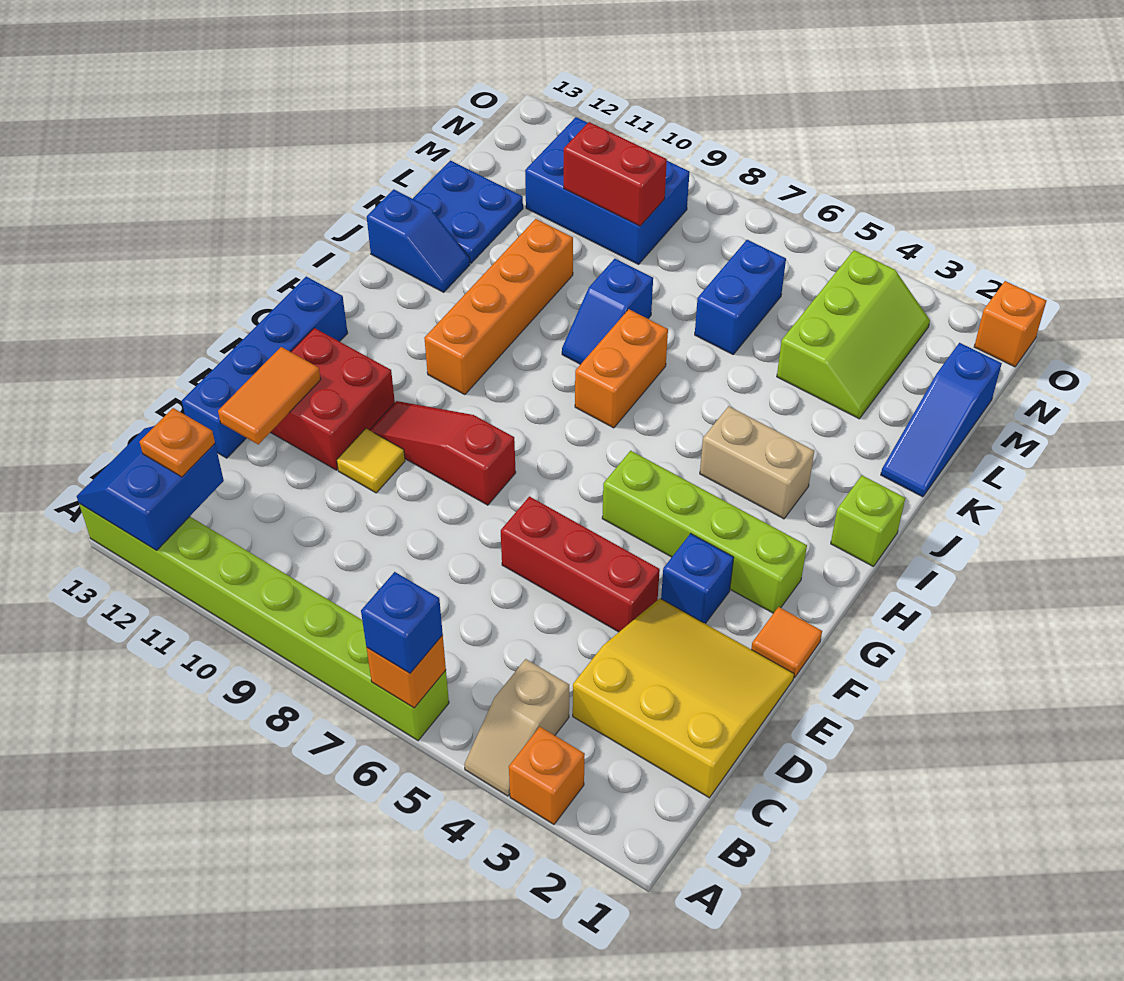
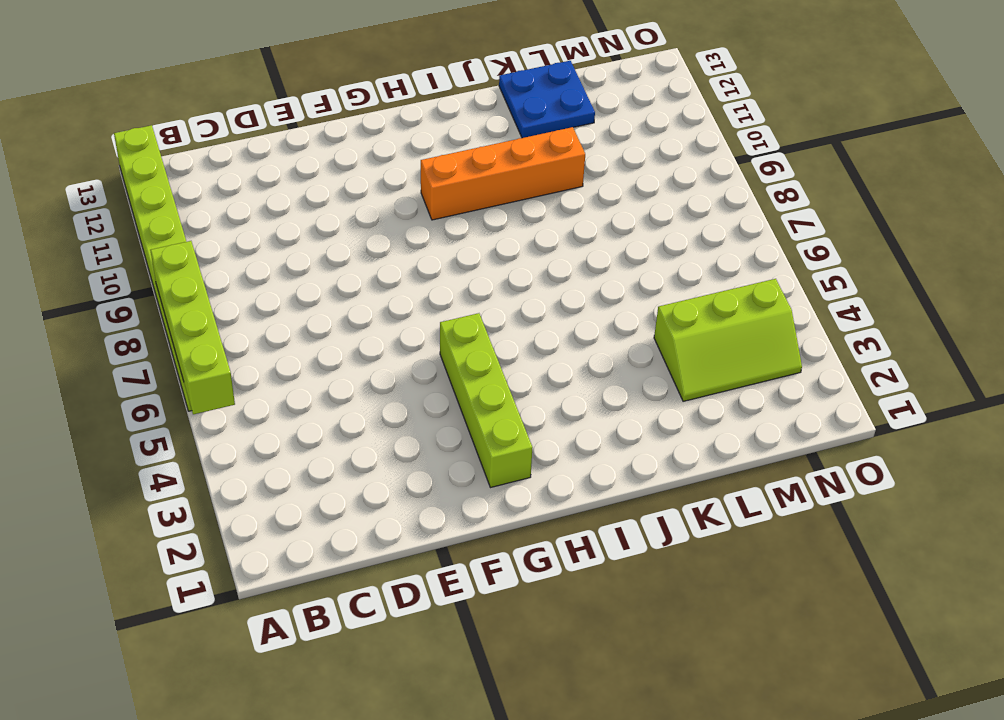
lime brick A5:A8 level 2 -> orange brick A6 level 2
none -> orange brick A3 level 1
none -> tan slope A4:B4 level 1 top B
none -> yellow slope C1:E3 level 1 top C
none -> blue brick D13:G13 level 1

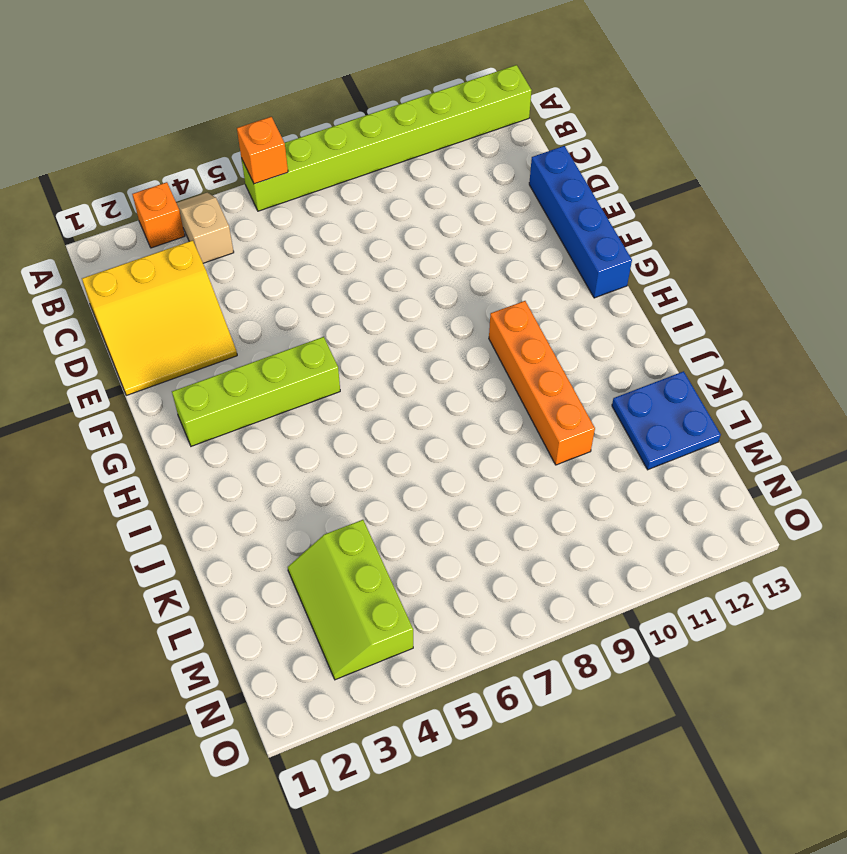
none -> red brick E4:E6 level 1
none -> yellow tile E10 level 1
none -> red brick E11:F12 level 1
none -> orange tile F1 level 1

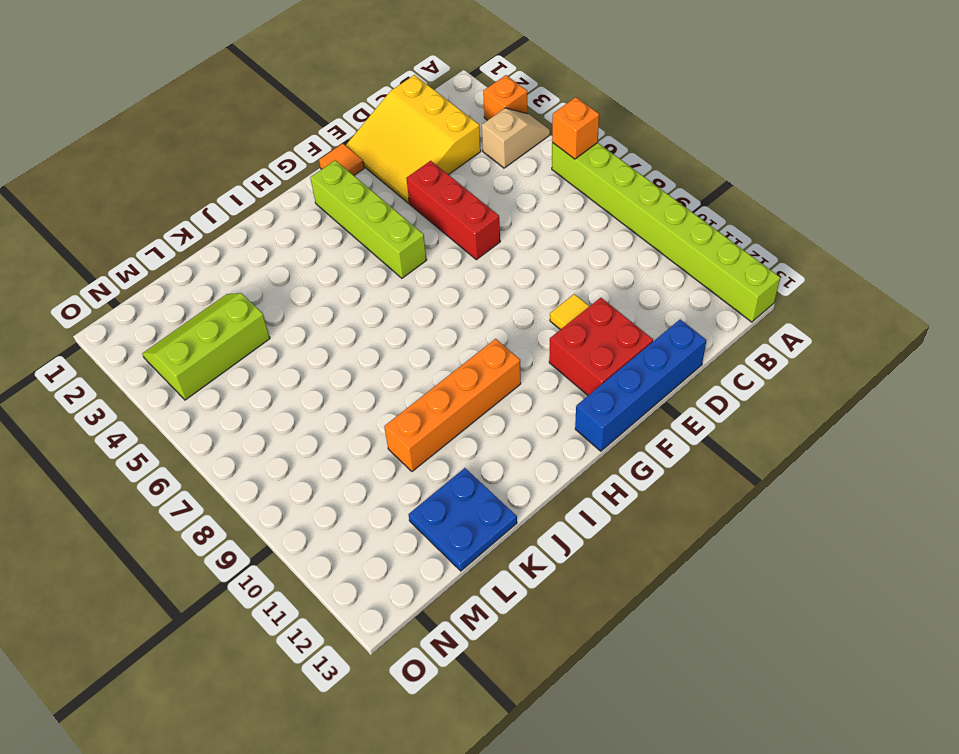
none -> blue brick F3 level 1
none -> red slope F8:F10 level 1 top 8
none -> lime brick I1 level 1
none -> tan brick I3:I4 level 1

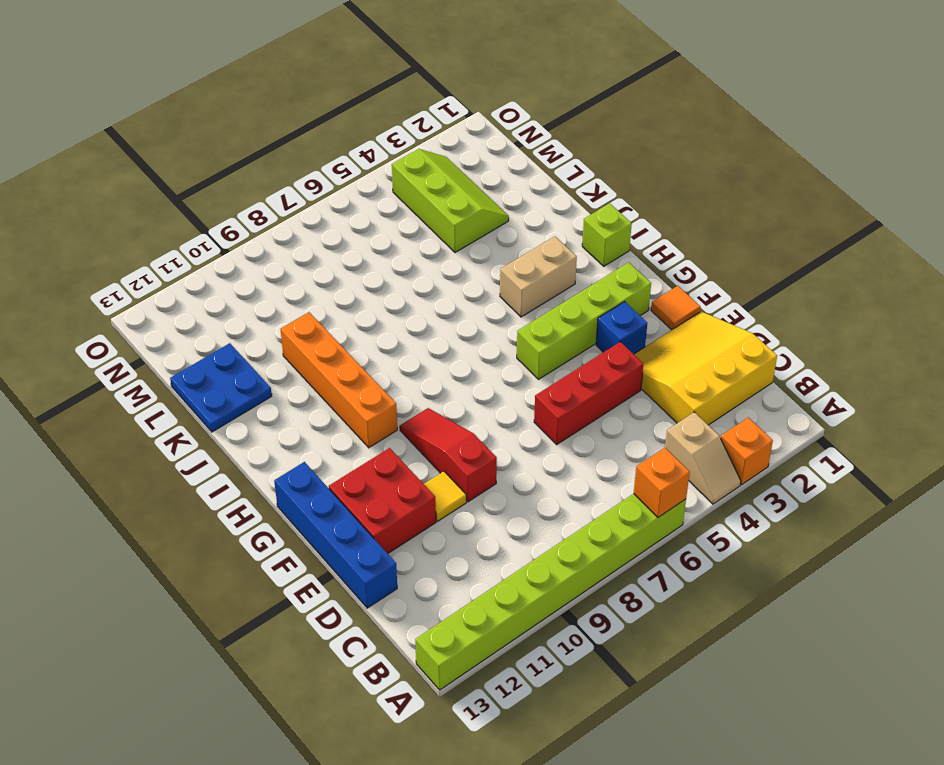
red slope E9:G9 level 1 top E -> red slope F8:F10 level 1 top 8
none -> orange brick I7:J7 level 1
none -> blue slope J8:K8 level 1 top K
none -> blue slope J12:J13 level 1 top 13
none -> blue slope K1:M1 level 1 top M

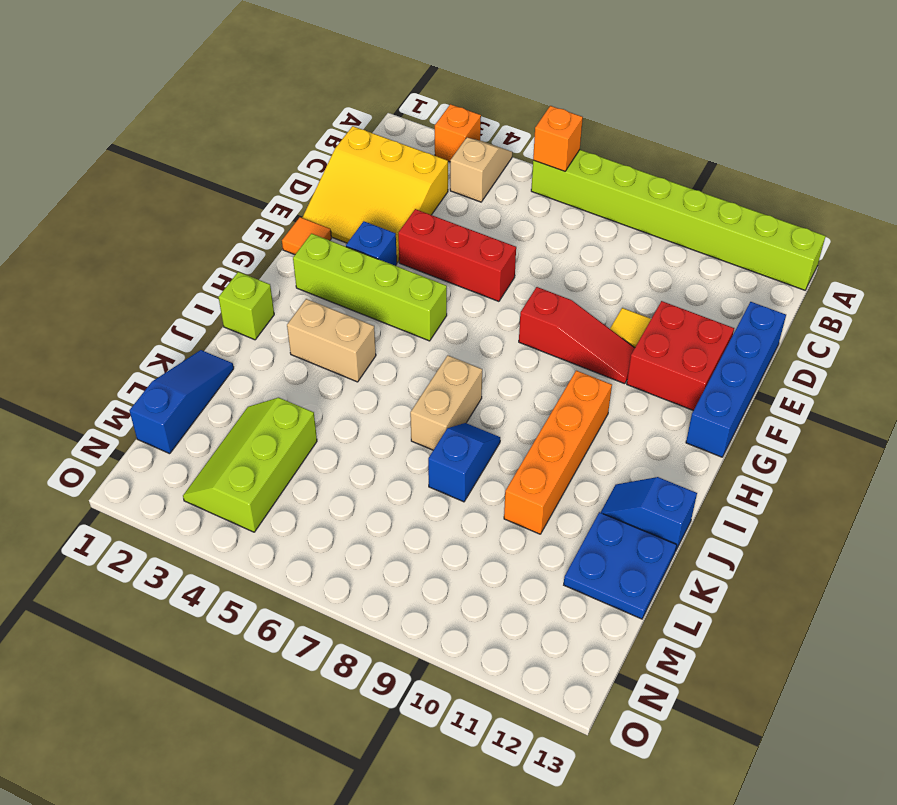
tan brick I7:J7 level 1 -> orange brick I7:J7 level 1
none -> blue brick L6:M6 level 1
none -> blue brick M9:N11 level 1
none -> orange brick O1 level 1
none -> blue slope A12:B13 level 2 top 12

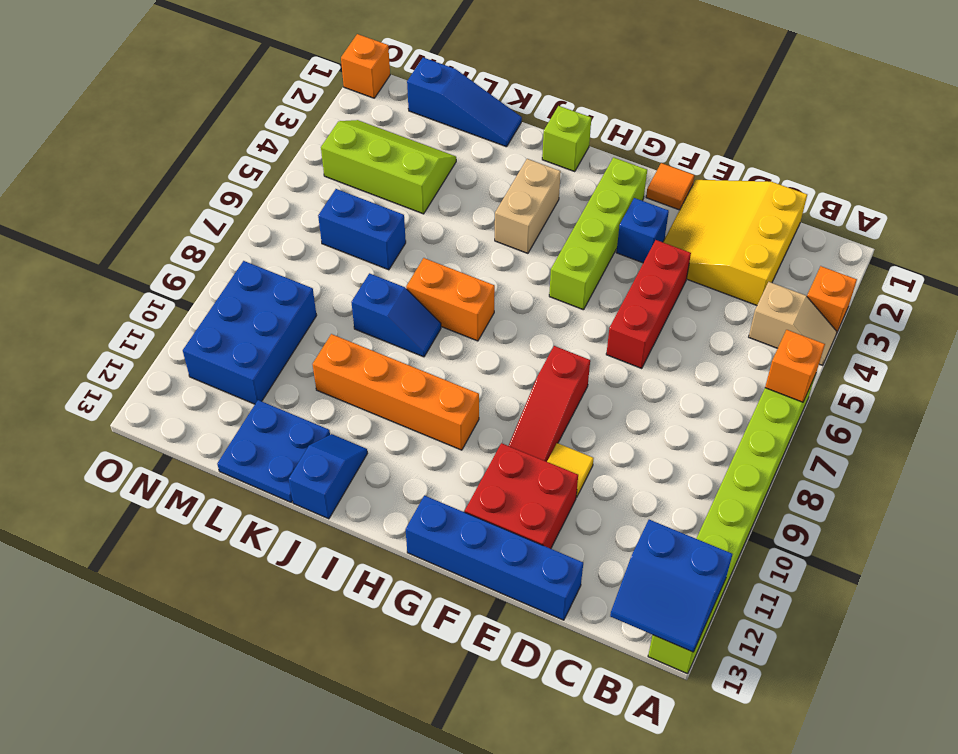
none -> orange tile D12:E12 level 2
none -> red brick M9:M10 level 2
none -> blue brick A6 level 3
none -> orange plate B12 level 3

